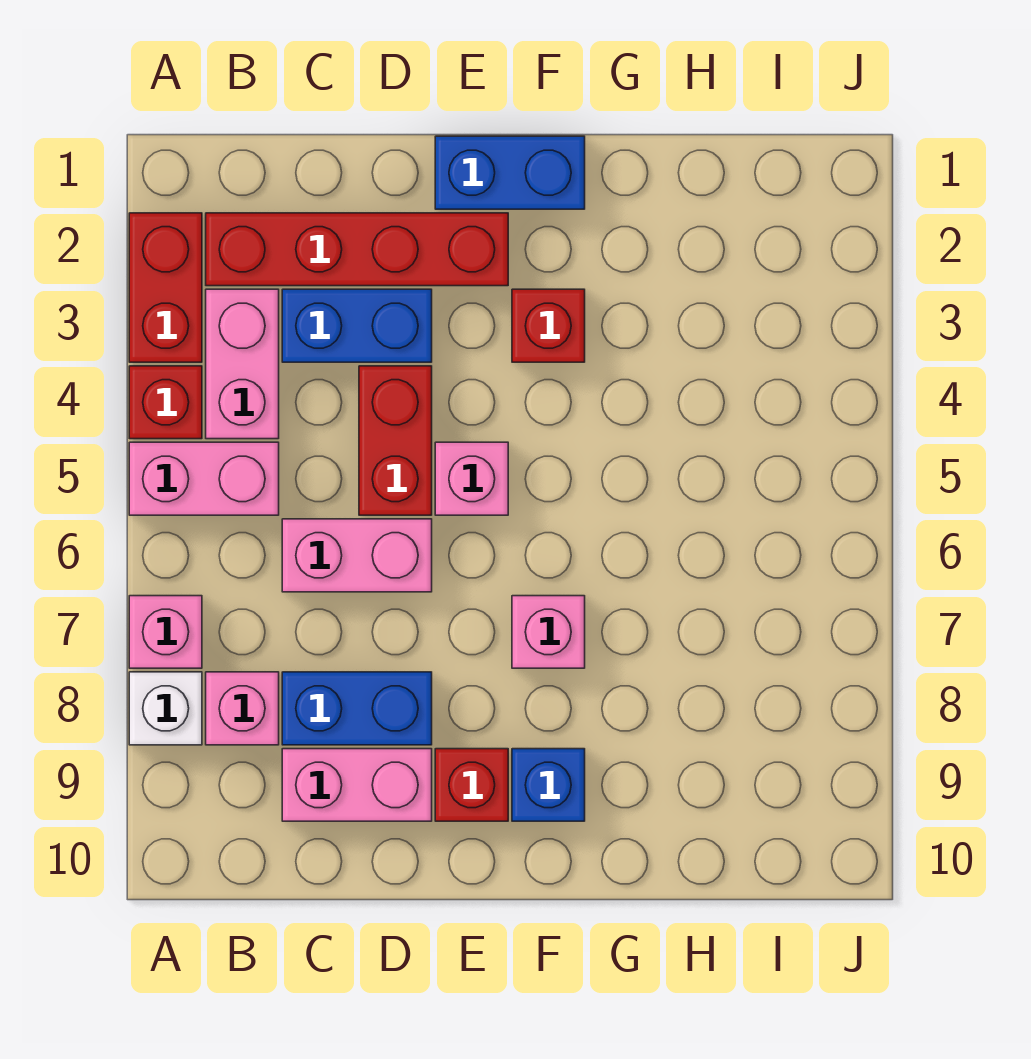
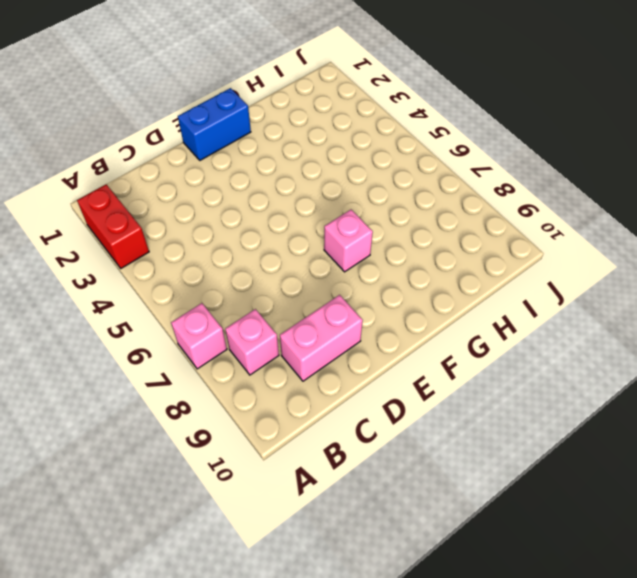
none -> red brick A4 level 1
none -> pink brick A5:B5 level 1
none -> white brick A8 level 1

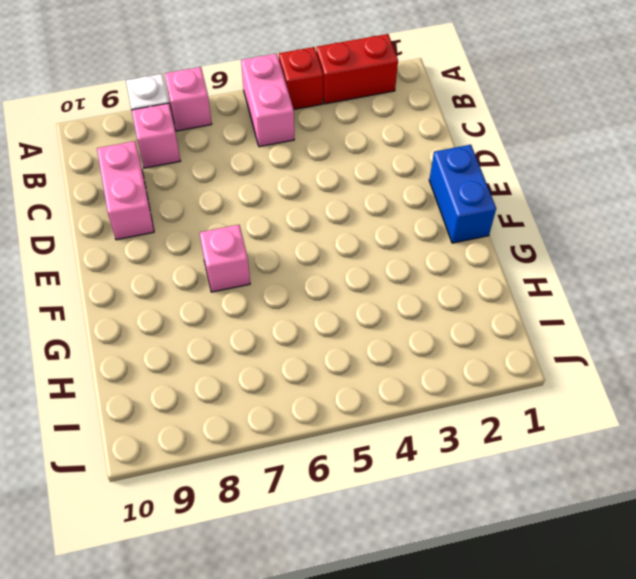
none -> red brick B2:E2 level 1
none -> pink brick B3:B4 level 1
none -> blue brick C3:D3 level 1

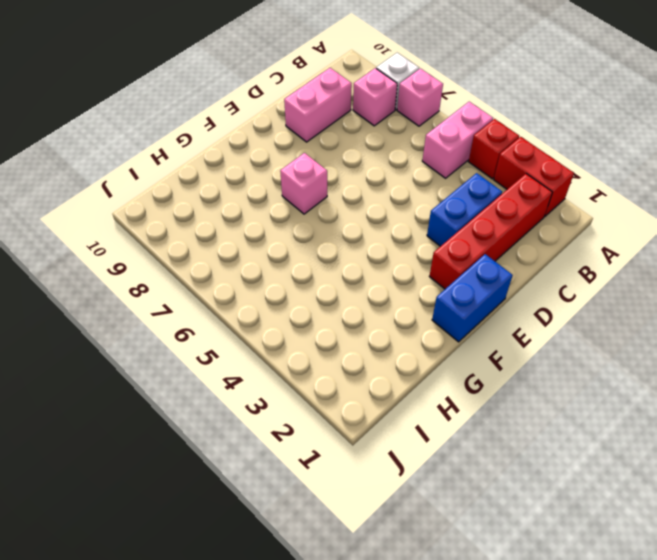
none -> pink brick B3:B4 level 1
none -> pink brick C6:D6 level 1
none -> blue brick C8:D8 level 1

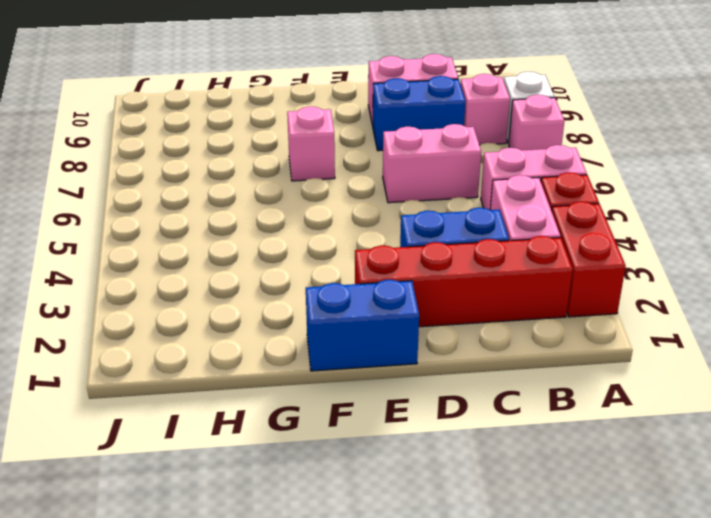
none -> red brick D4:D5 level 1
none -> pink brick E5 level 1
none -> red brick E9 level 1

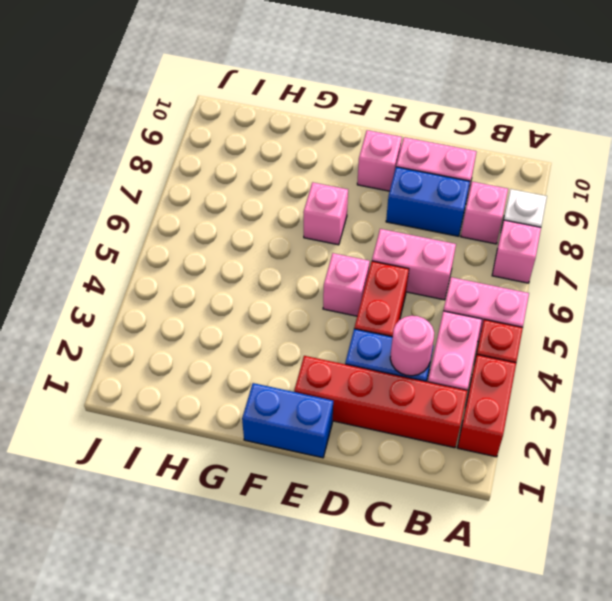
pink round brick C3 level 2 -> none
pink brick E9 level 1 -> red brick E9 level 1
none -> red brick F3 level 1
none -> blue brick F9 level 1

